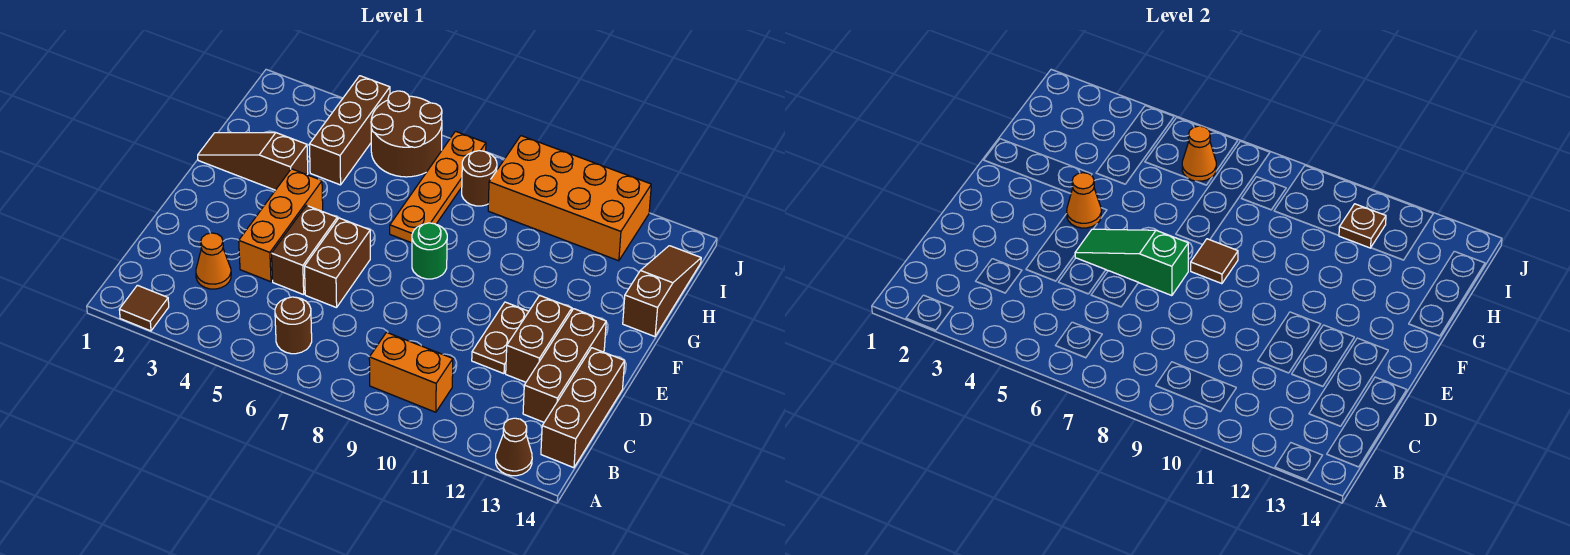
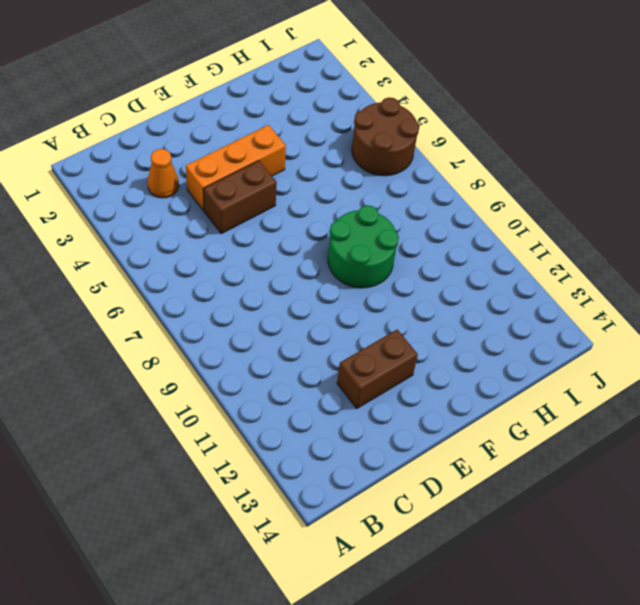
green round brick F8:G9 level 1 -> green round brick F8 level 1
none -> brown tile A2 level 1
none -> brown cone A13 level 1
none -> brown round brick B6 level 1

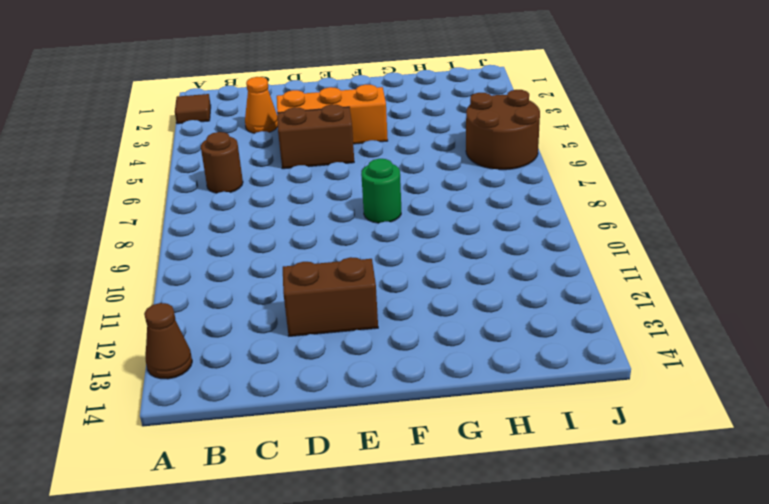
none -> orange brick B9:B10 level 1
none -> brown brick B14:D14 level 1
none -> brown brick C13:E13 level 1

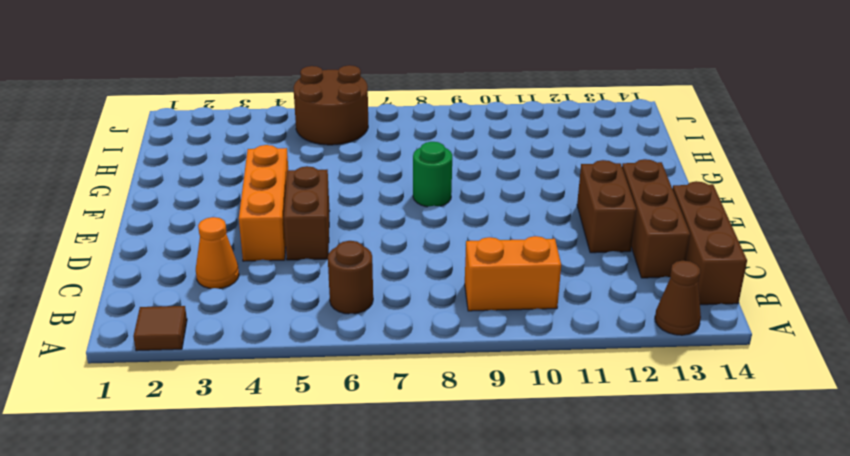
none -> brown brick D6:E6 level 1
none -> brown plate D11:E11 level 1
none -> brown slope G1:G3 level 1 top 3

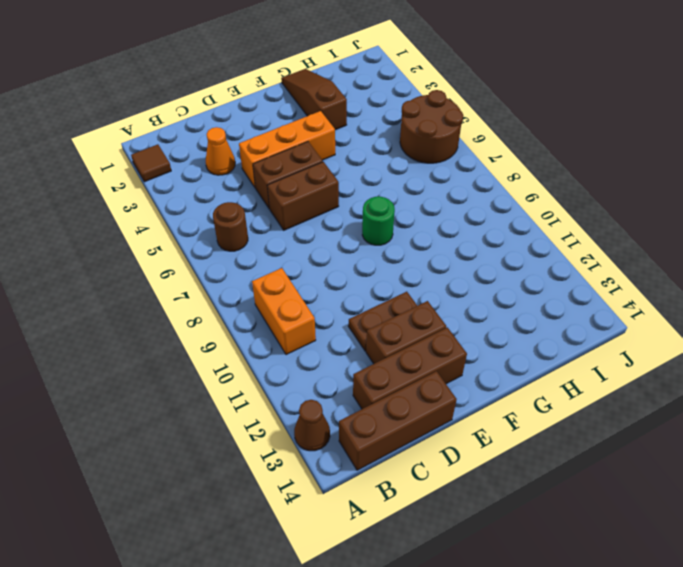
none -> orange plate G7:J7 level 1
none -> brown slope G14:I14 level 1 top G
none -> brown brick H4:J4 level 1

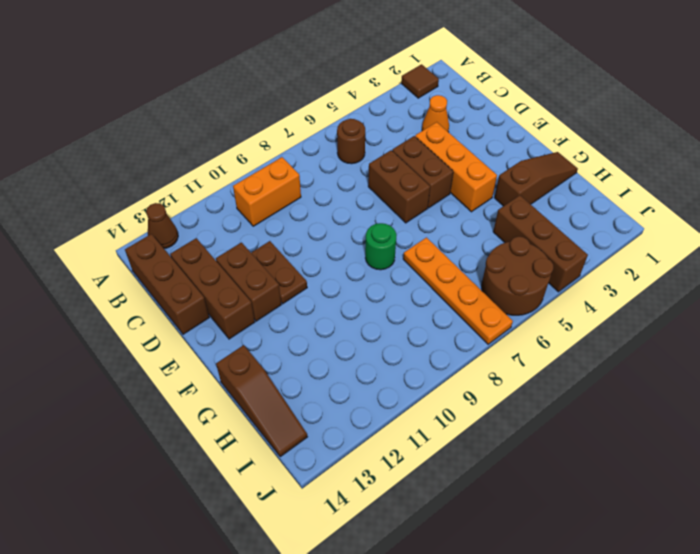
none -> brown round brick I8 level 1
none -> orange brick I9:J12 level 1
none -> green slope E5:E7 level 2 top 7

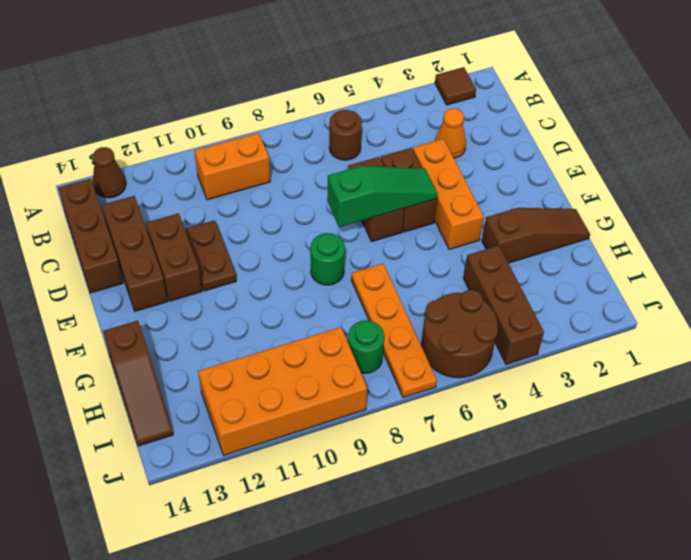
green round brick I8 level 1 -> brown round brick I8 level 1
none -> orange cone F4 level 2
none -> brown tile F8 level 2
none -> orange cone I6 level 2

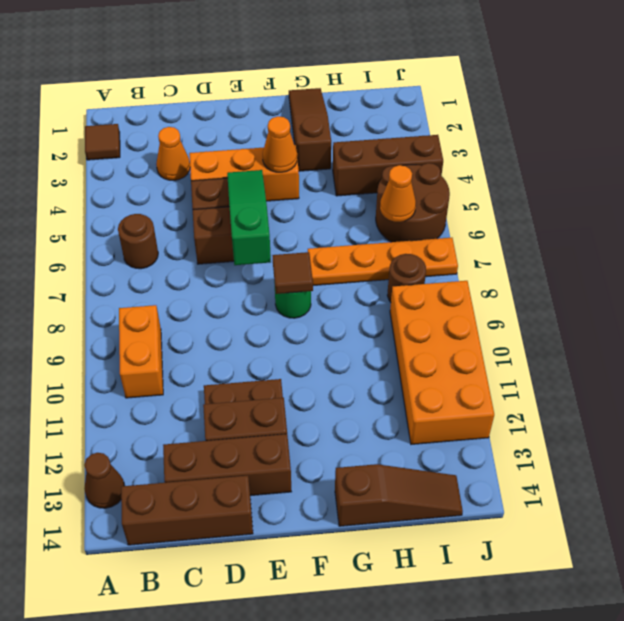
none -> brown plate I11 level 2

